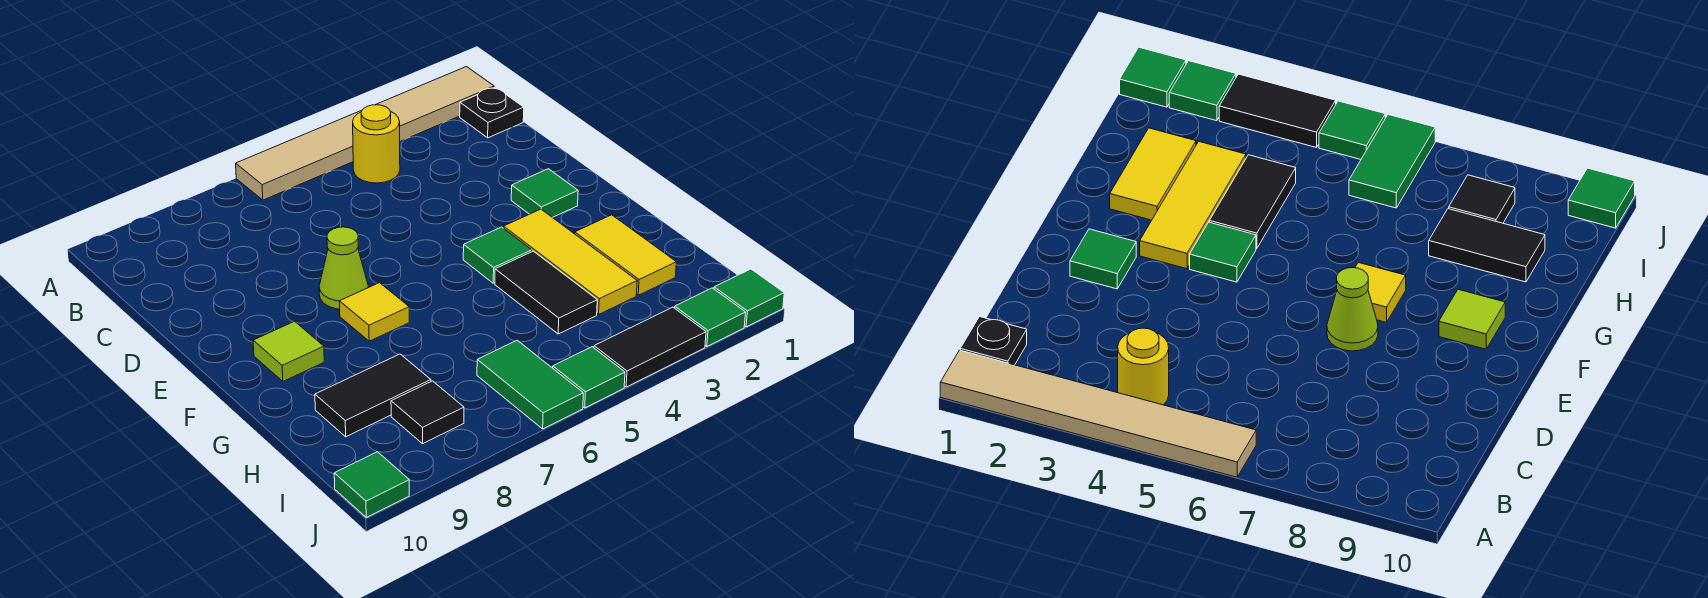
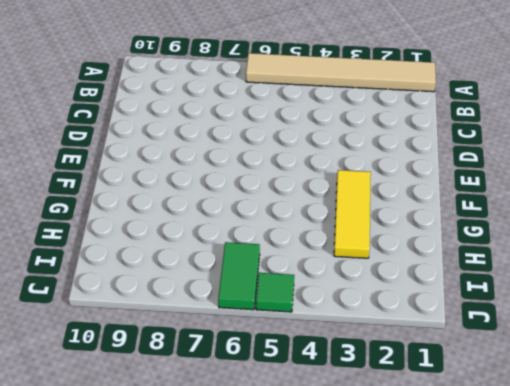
none -> black plate B1 level 1
none -> yellow round brick B4 level 1
none -> green tile E2 level 1

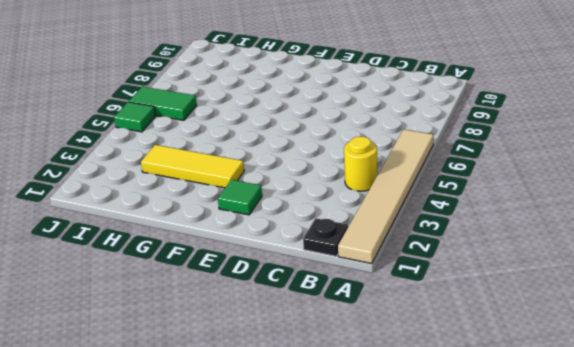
none -> lime cone E7 level 1
none -> green tile F4 level 1
none -> yellow tile F7 level 1

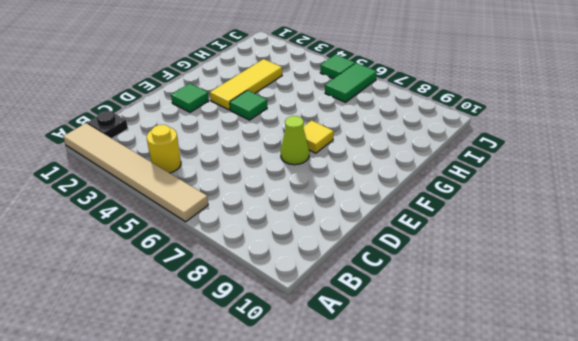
none -> lime tile F9 level 1
none -> yellow tile G2:H2 level 1
none -> black tile G4:H4 level 1

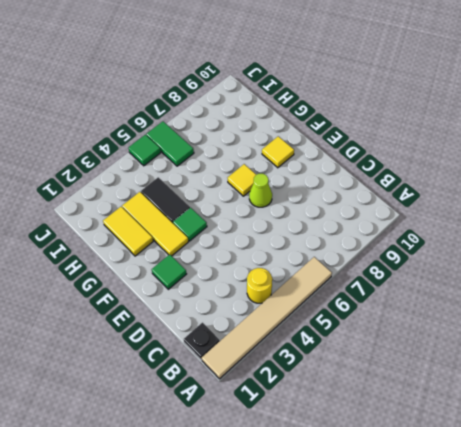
yellow tile F9 level 1 -> lime tile F9 level 1
none -> black tile H8:H9 level 1
none -> black tile I8 level 1
none -> green tile J1 level 1

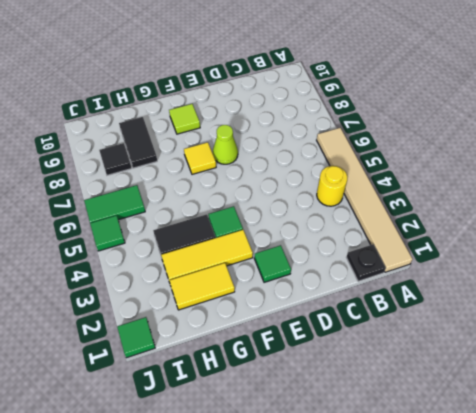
none -> green tile J2 level 1
none -> black tile J3:J4 level 1
none -> green tile J10 level 1

